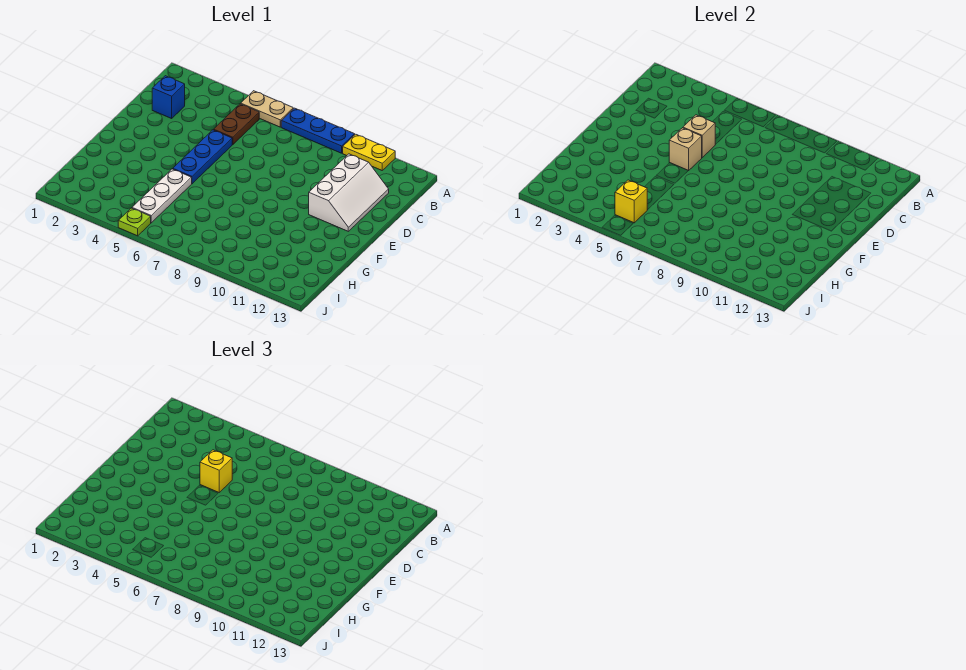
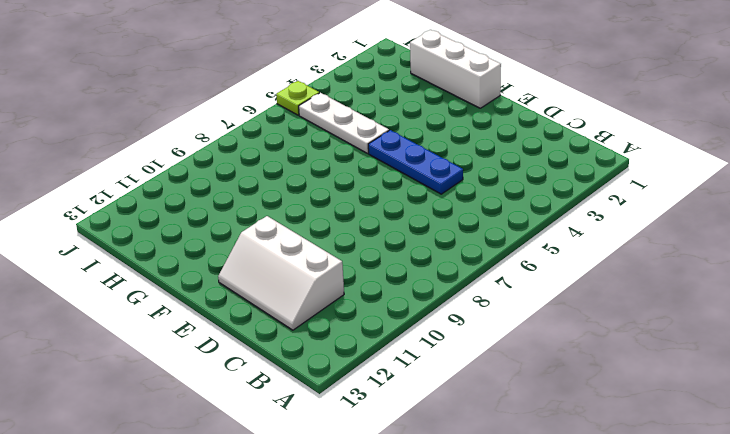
white brick F1:H1 level 1 -> none
none -> tan plate A5:A6 level 1
none -> blue plate A7:A9 level 1
none -> yellow plate A10:A11 level 1

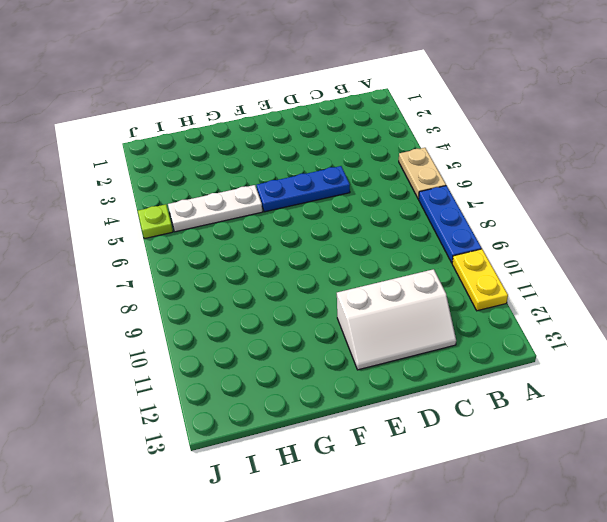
none -> brown plate B5:C5 level 1
none -> blue brick C2 level 1
none -> tan brick D5 level 2

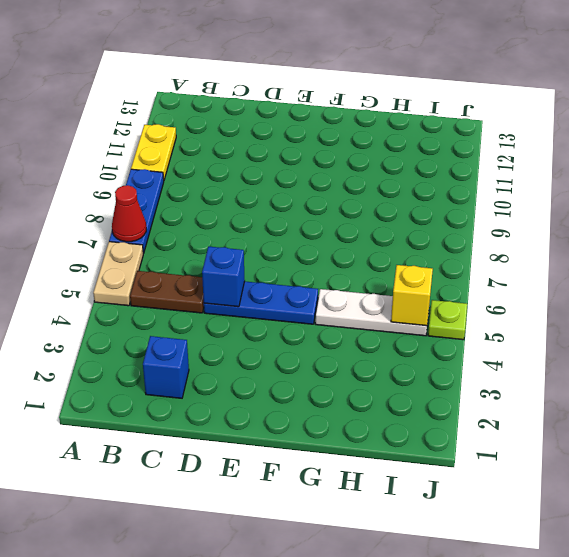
red cone A7 level 2 -> none
blue brick D5 level 2 -> tan brick D5 level 2
none -> white slope C11:E12 level 1 top 11
none -> tan brick E5 level 2
none -> yellow brick D5 level 3

